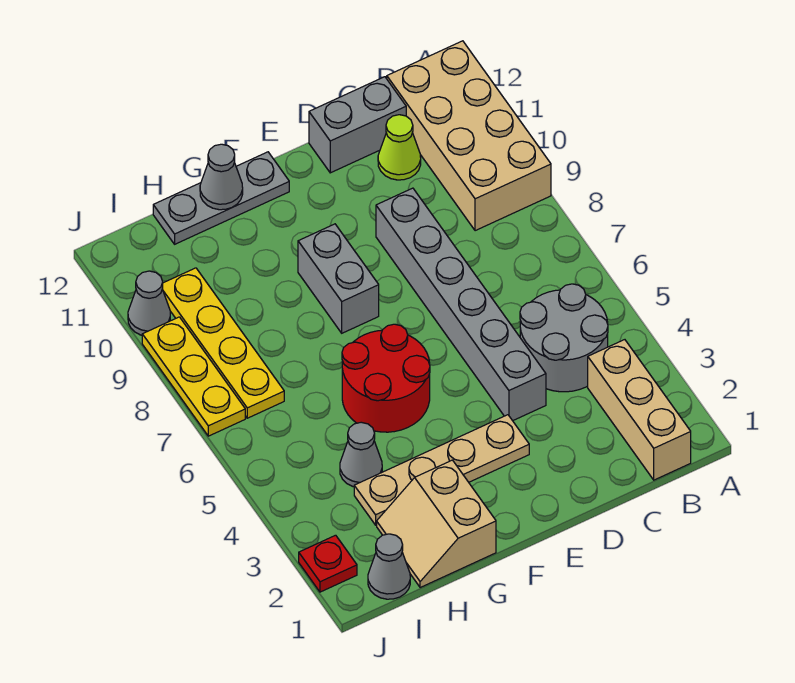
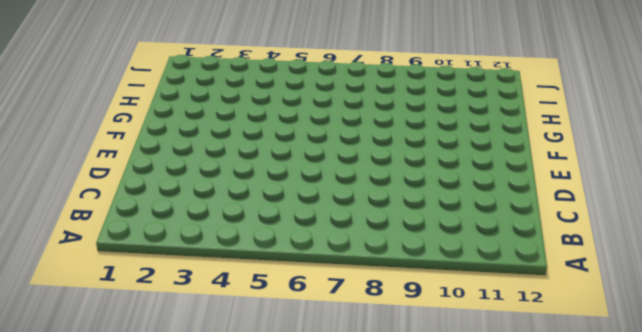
none -> tan brick A9:B12 level 1
none -> tan brick B1:B3 level 1
none -> grey round brick B4:C5 level 1

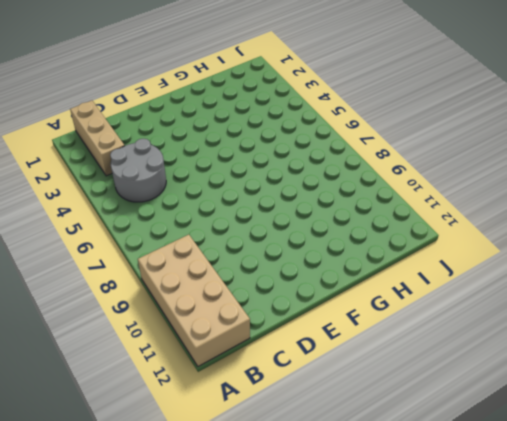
none -> lime cone C11 level 1
none -> grey brick C12:D12 level 1
none -> grey brick D4:D9 level 1

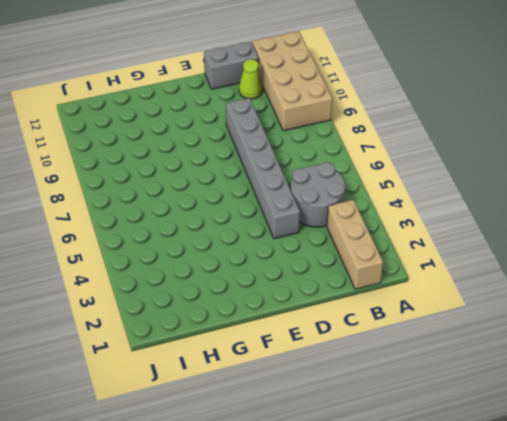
none -> tan plate E3:H3 level 1
none -> red round brick F5:G6 level 1
none -> grey brick F8:F9 level 1

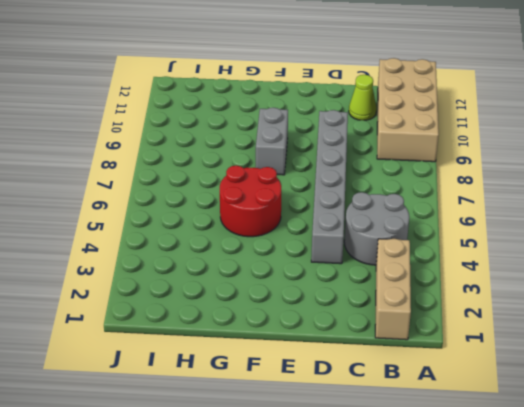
none -> grey brick C12:D12 level 1
none -> tan plate E3:H3 level 1
none -> grey plate F12:H12 level 1

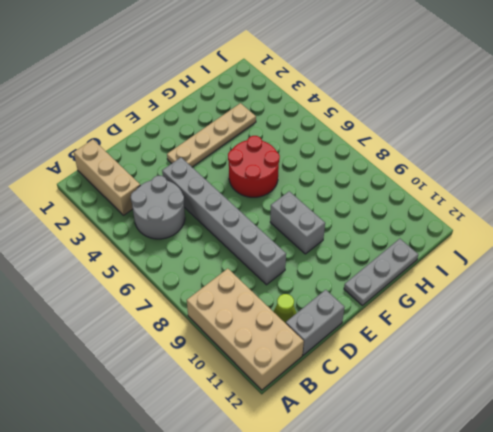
none -> tan slope G1:H2 level 1 top G
none -> grey cone H4 level 1
none -> grey cone I1 level 1

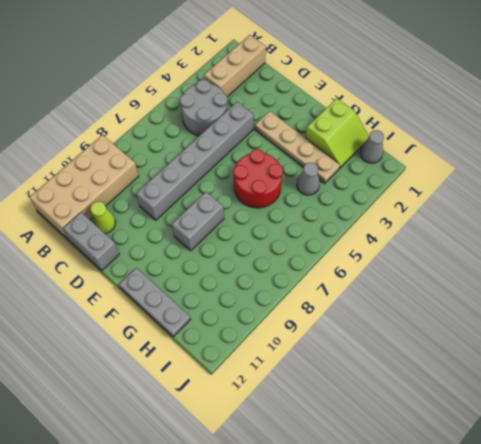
lime slope G1:H2 level 1 top G -> tan slope G1:H2 level 1 top G
none -> yellow plate I7:I10 level 1
none -> red plate J2 level 1
none -> yellow plate J7:J9 level 1

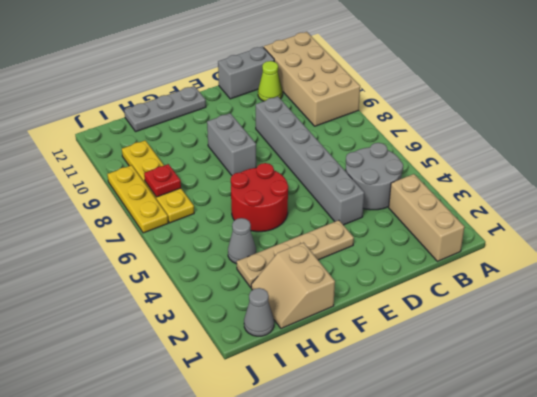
red plate I8 level 2 -> red plate J2 level 1
none -> grey cone J10 level 1
none -> grey cone G12 level 2

